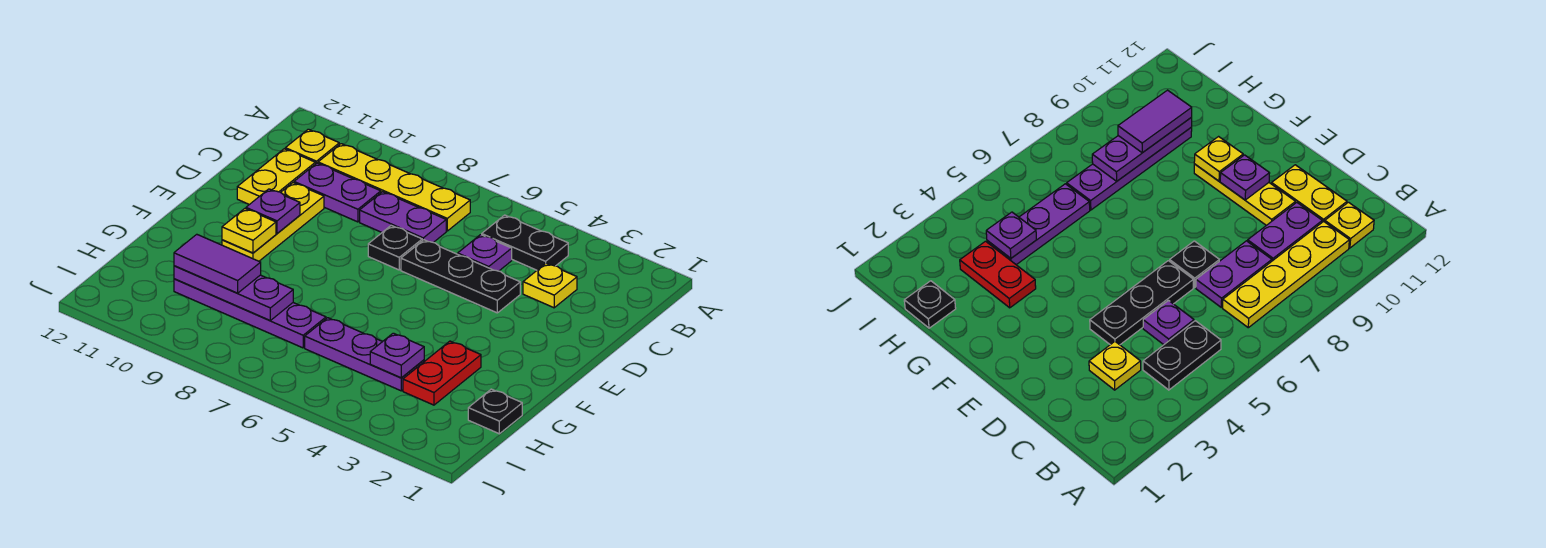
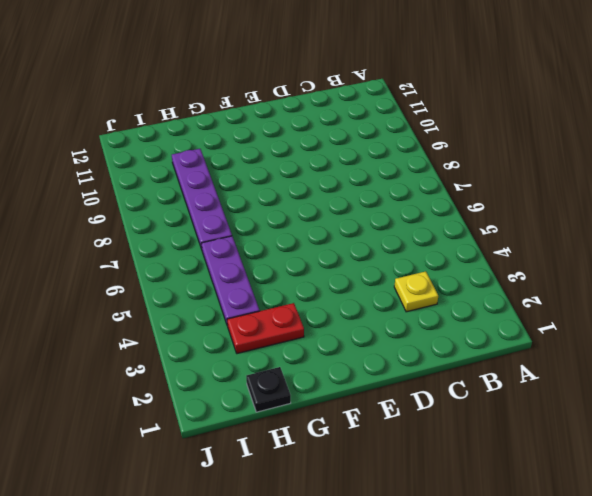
none -> black plate B4:B5 level 1
none -> yellow plate B7:B10 level 1
none -> yellow plate B11 level 1

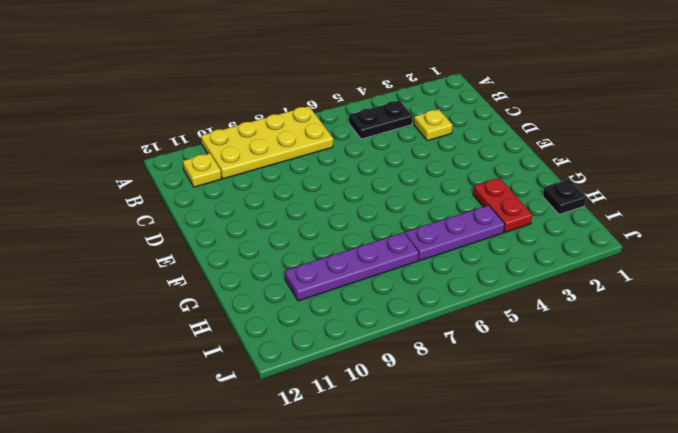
yellow plate A7:B10 level 1 -> yellow plate B7:B10 level 1
none -> purple plate C5 level 1
none -> purple plate C7:C8 level 1
none -> purple plate C9:C10 level 1

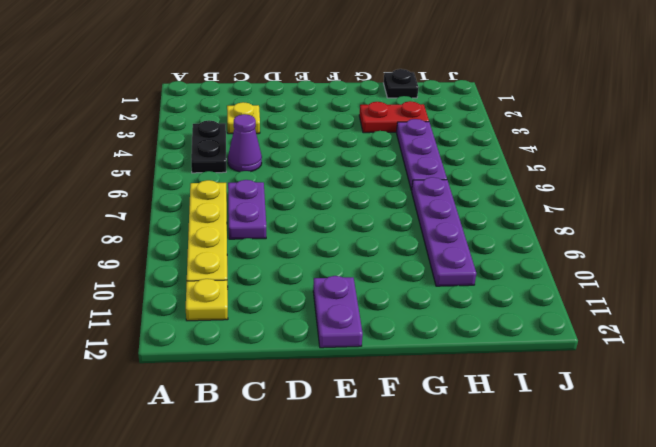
purple cone C5 level 1 -> purple plate C5 level 1
purple plate E11:E12 level 1 -> purple plate C9:C10 level 1
none -> yellow plate C11:D11 level 1
none -> black plate D4:D6 level 1
none -> black plate D7 level 1

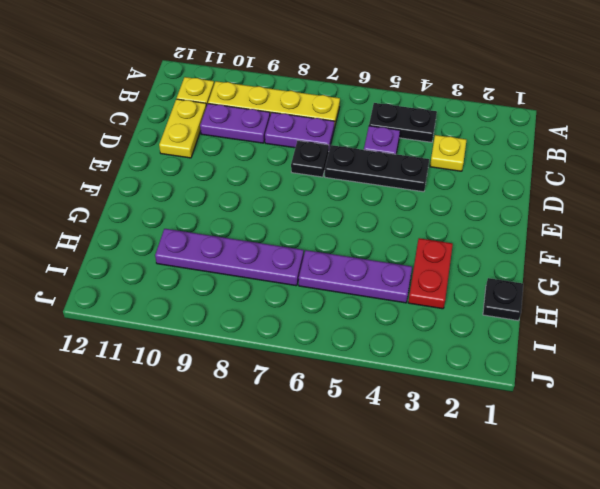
none -> yellow plate D10:F10 level 1
none -> purple plate E10 level 2
none -> yellow plate F10 level 2

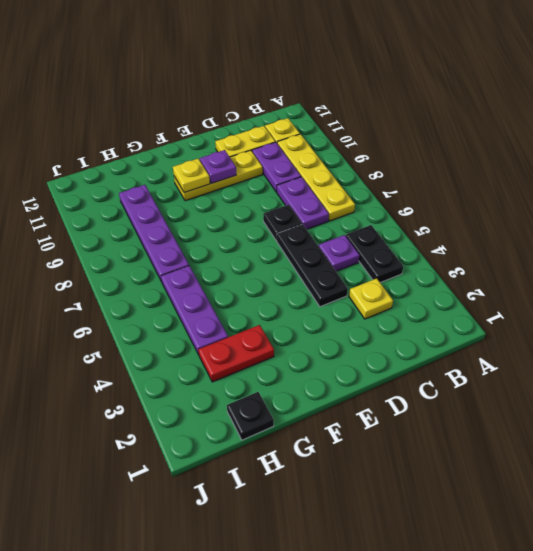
none -> purple plate H4 level 2
none -> purple plate H8:H10 level 2
none -> purple tile H9:H10 level 3

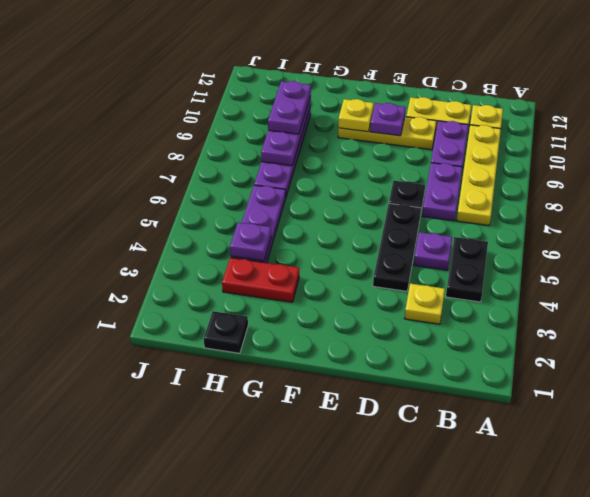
purple plate H9:H10 level 3 -> purple tile H9:H10 level 3

